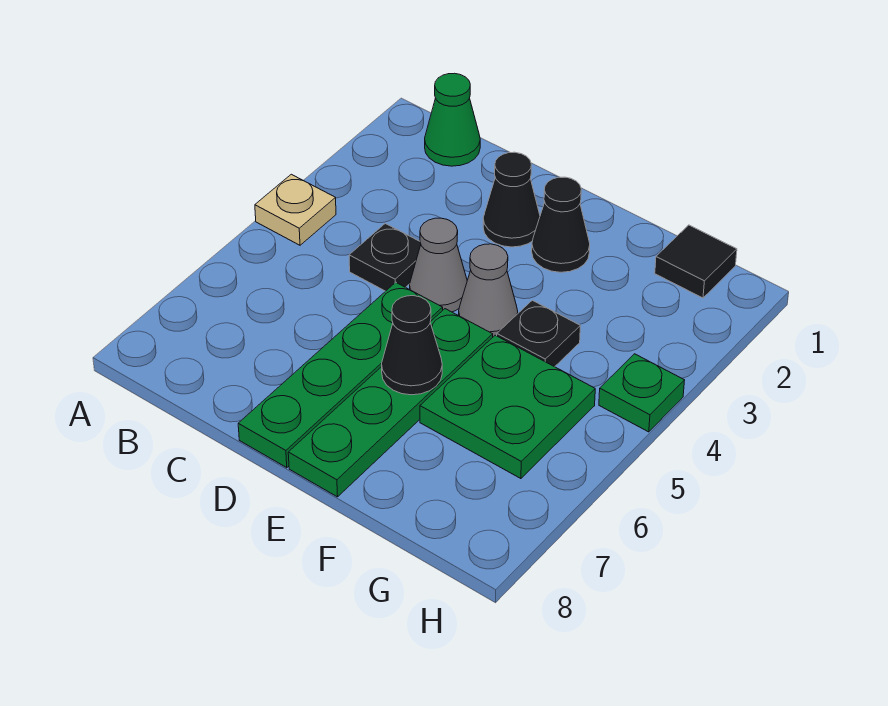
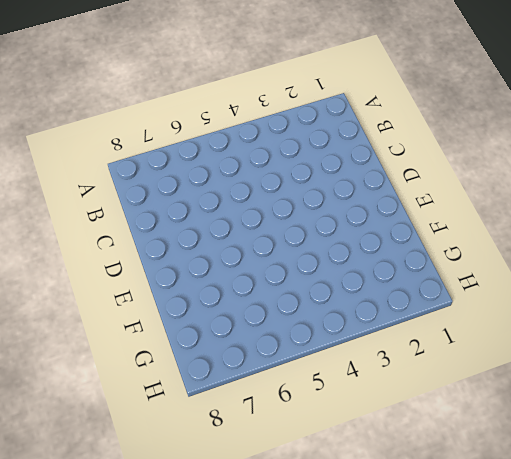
none -> tan plate A4 level 1
none -> green cone B1 level 1
none -> black plate C4 level 1

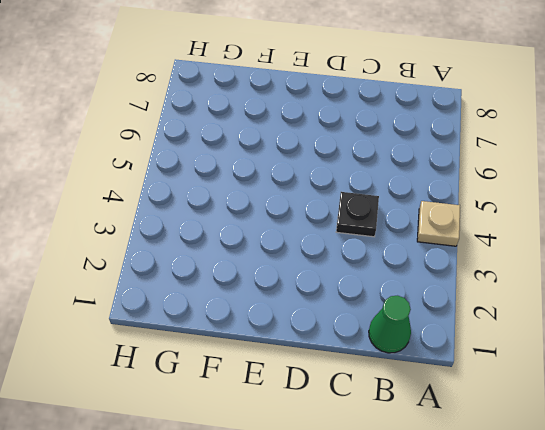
none -> black cone D2 level 1
none -> grey cone D4 level 1
none -> green plate D5:D8 level 1

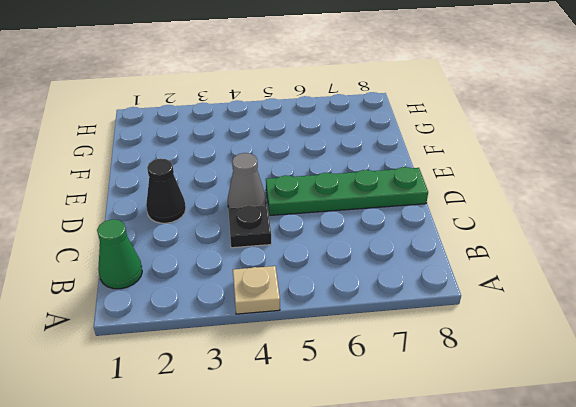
none -> black cone E2 level 1
none -> grey cone E4 level 1
none -> green plate E5:E8 level 1

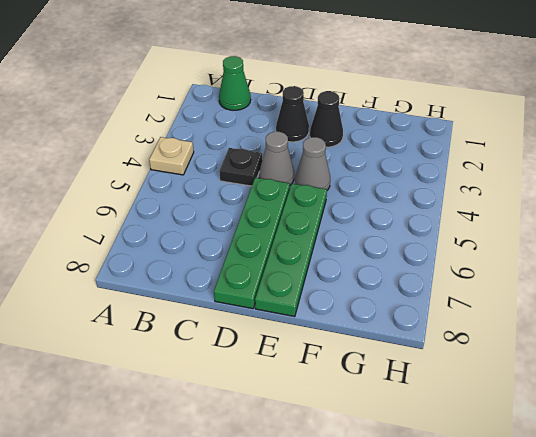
none -> black plate F4 level 1
none -> green plate F5:G6 level 1
none -> black tile G1 level 1

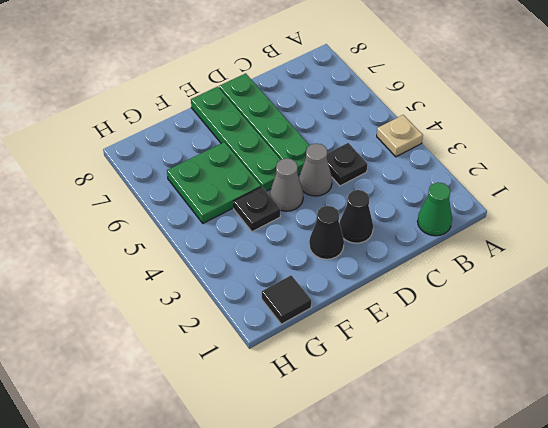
none -> green plate H4 level 1
none -> black cone E6 level 2

